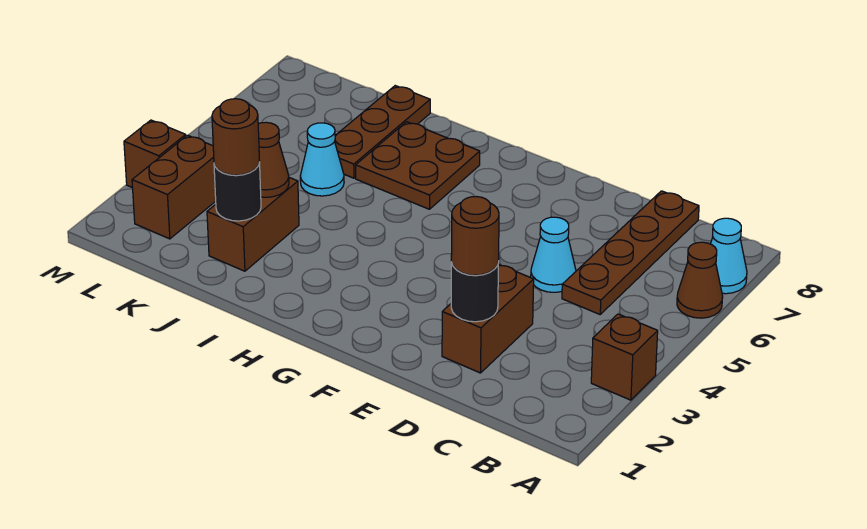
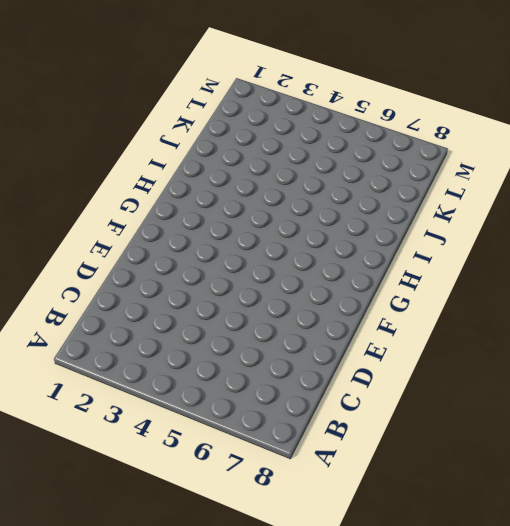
none -> brown brick A3 level 1
none -> brown cone A6 level 1
none -> cyan cone A7 level 1

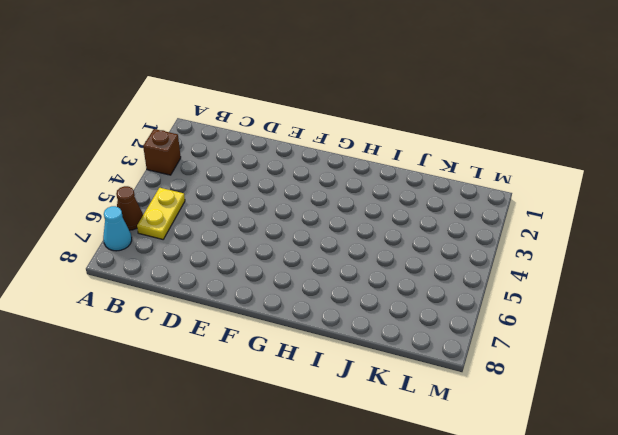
yellow plate B5:B6 level 1 -> none
none -> brown plate C5:C8 level 1
none -> brown brick D2:D3 level 1
none -> cyan cone D5 level 1

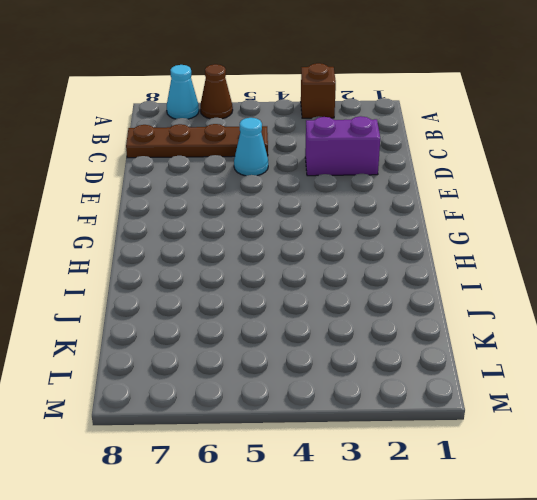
purple brick D2:D3 level 1 -> brown brick D2:D3 level 1
none -> brown plate H6:I7 level 1
none -> brown brick J2:J3 level 1
none -> cyan cone J5 level 1

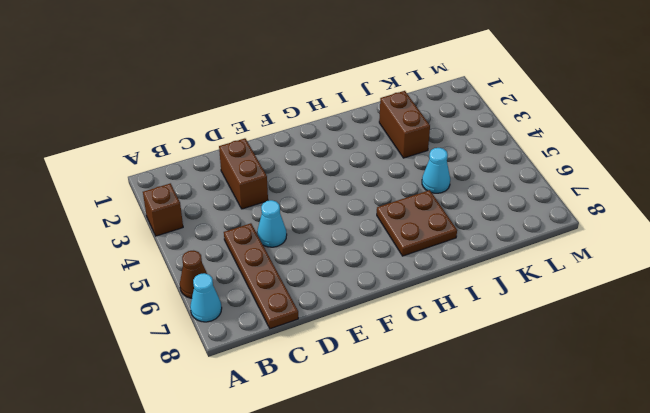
none -> brown plate J6:J8 level 1
none -> brown brick L2:L3 level 1
none -> brown brick M3 level 1

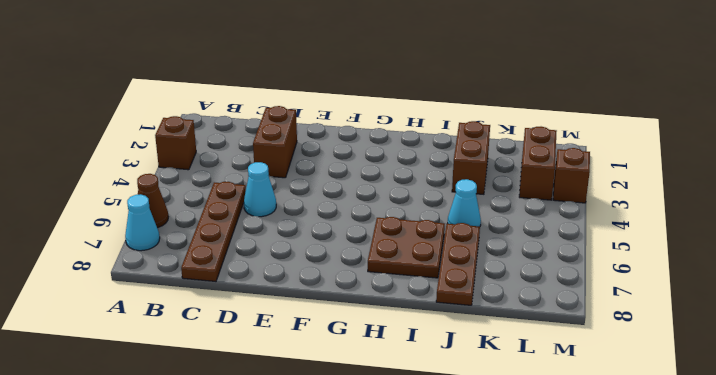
none -> black round brick D2 level 2
none -> black round brick J2 level 2
none -> brown cone J3 level 2

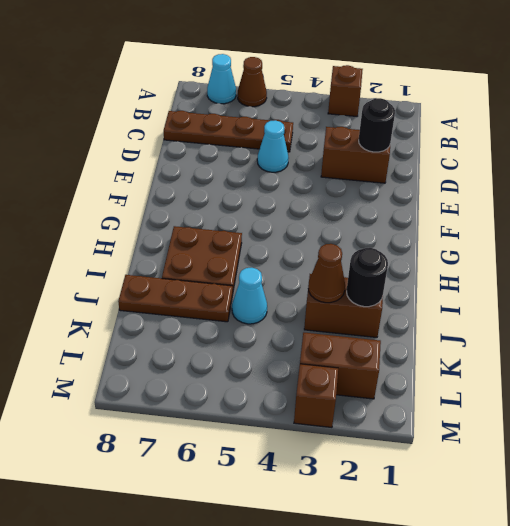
none -> brown round brick D2 level 3
none -> brown round brick J2 level 3

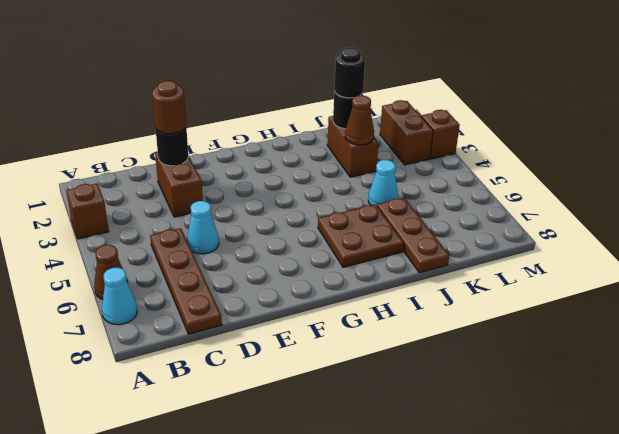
black round brick J2 level 3 -> brown round brick J2 level 3

